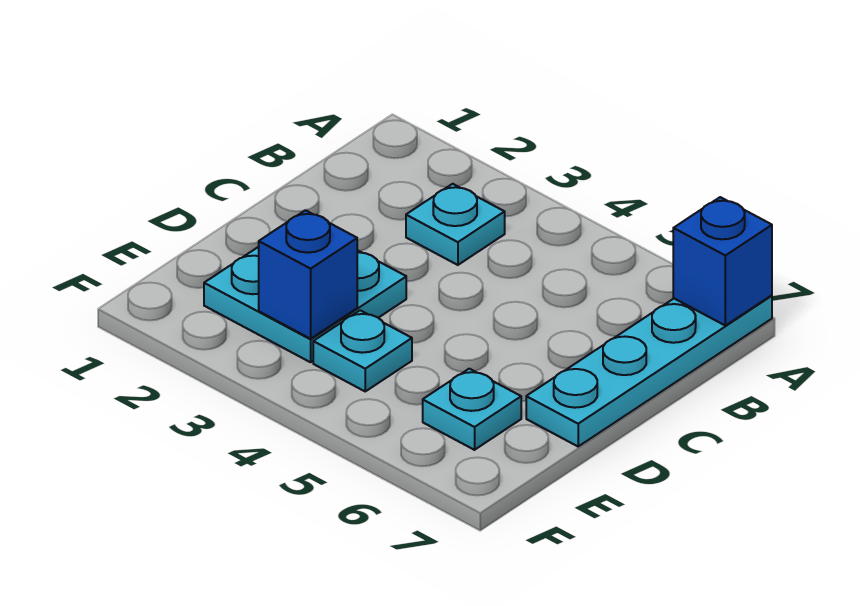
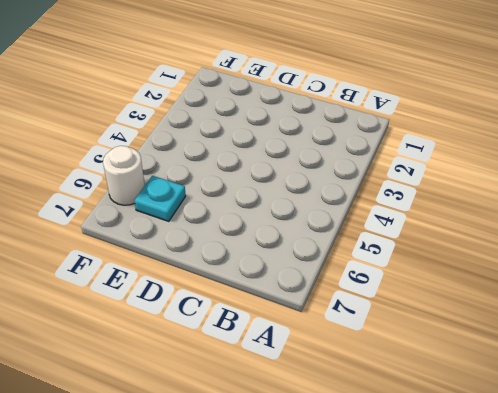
white round brick F6 level 1 -> none
none -> cyan plate A7:D7 level 1
none -> cyan plate B3 level 1

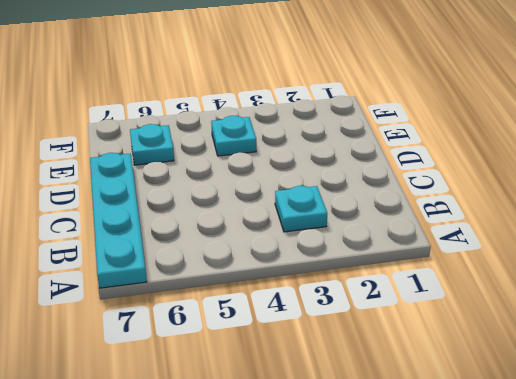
none -> cyan plate D2:E3 level 1
none -> blue brick A7 level 2

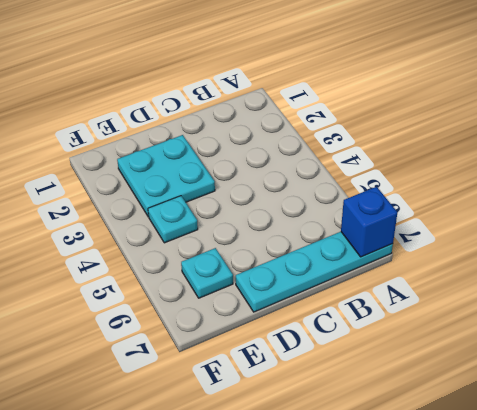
none -> cyan plate B3 level 1
none -> blue brick E3 level 2

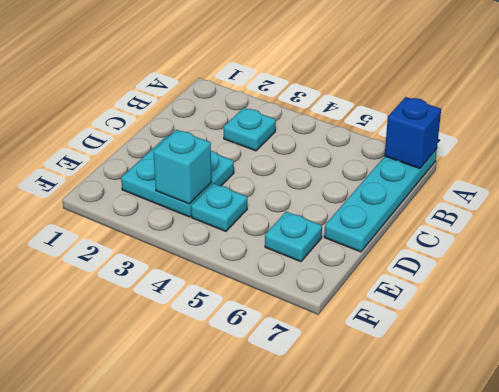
cyan brick E3 level 2 -> blue brick E3 level 2

